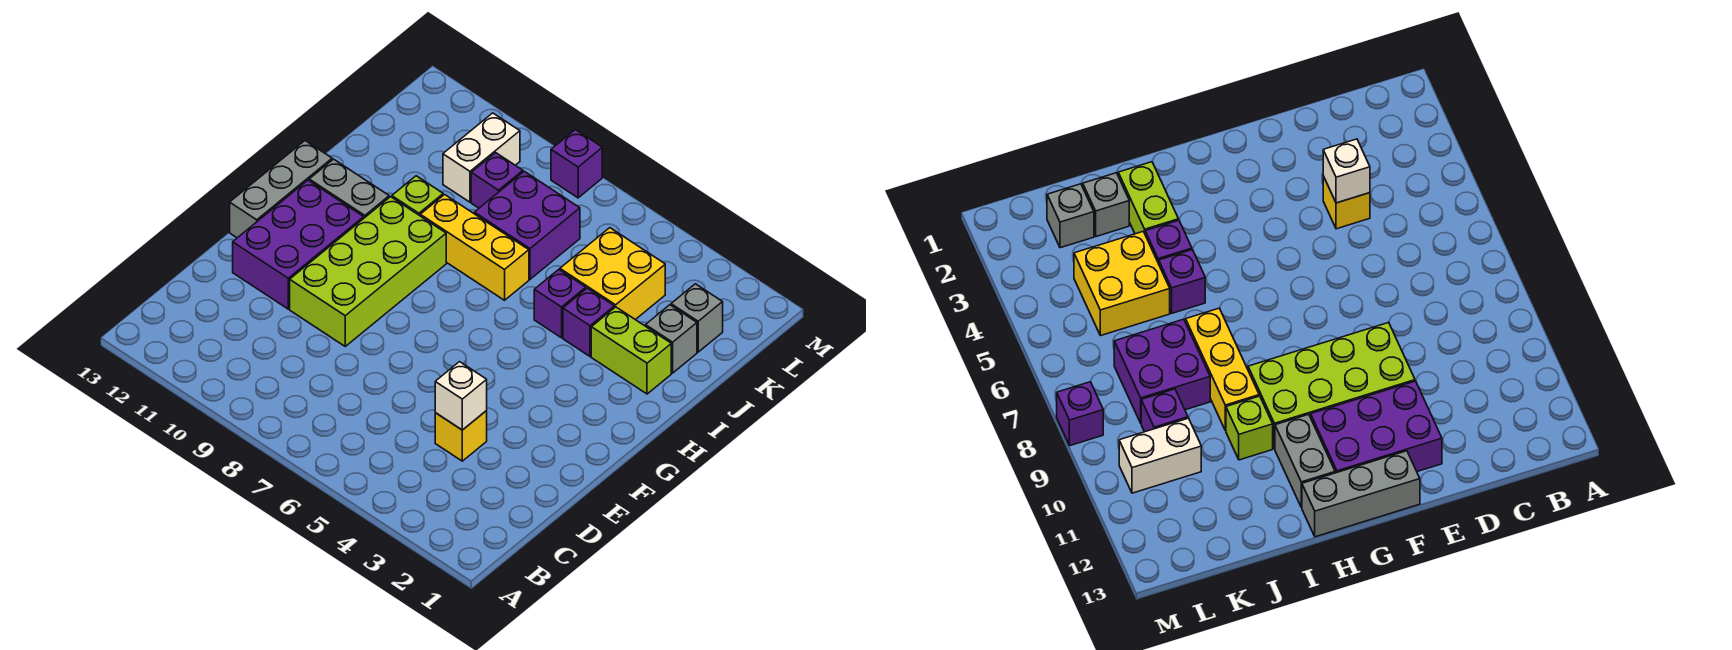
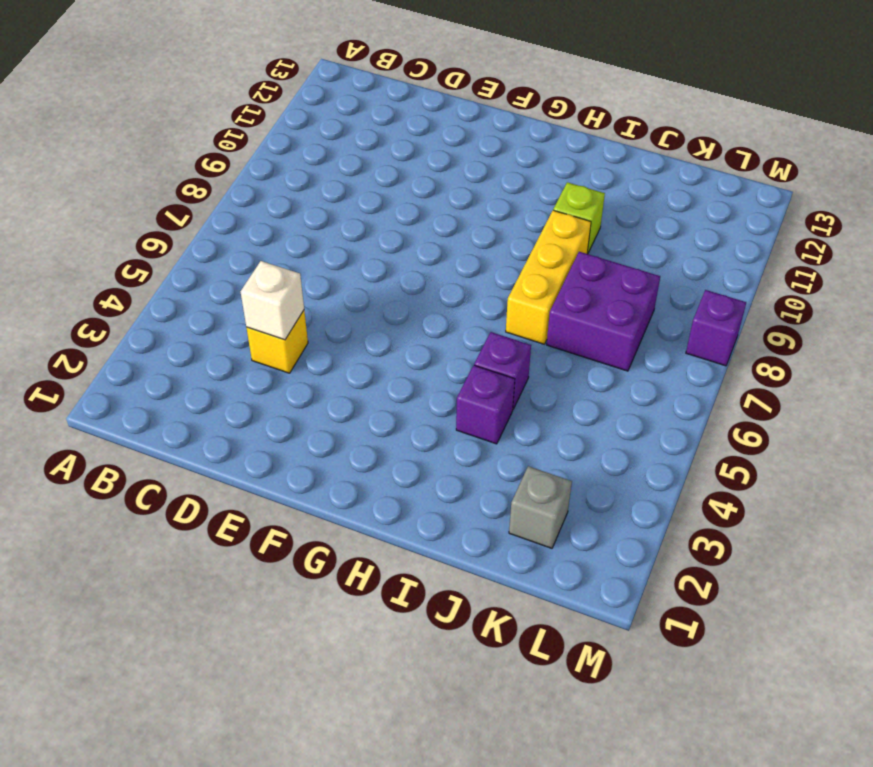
none -> lime brick E9:H10 level 1
none -> purple brick E11:G12 level 1
none -> grey brick F13:H13 level 1

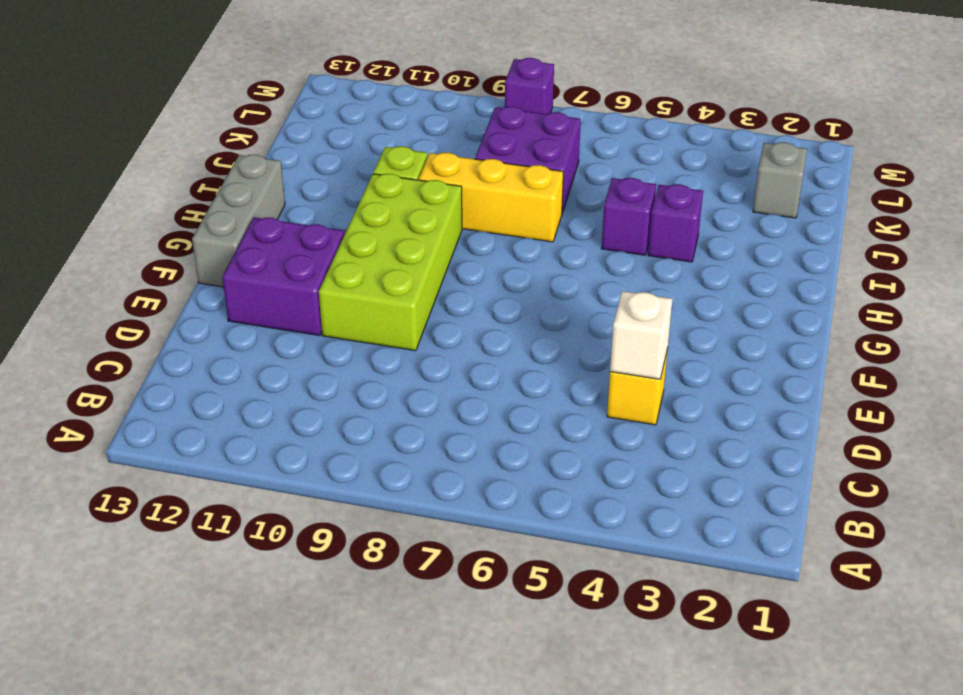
purple brick E11:F12 level 1 -> purple brick E11:G12 level 1
none -> grey brick H11:H12 level 1
none -> lime brick I2:I3 level 1
none -> grey brick J2 level 1

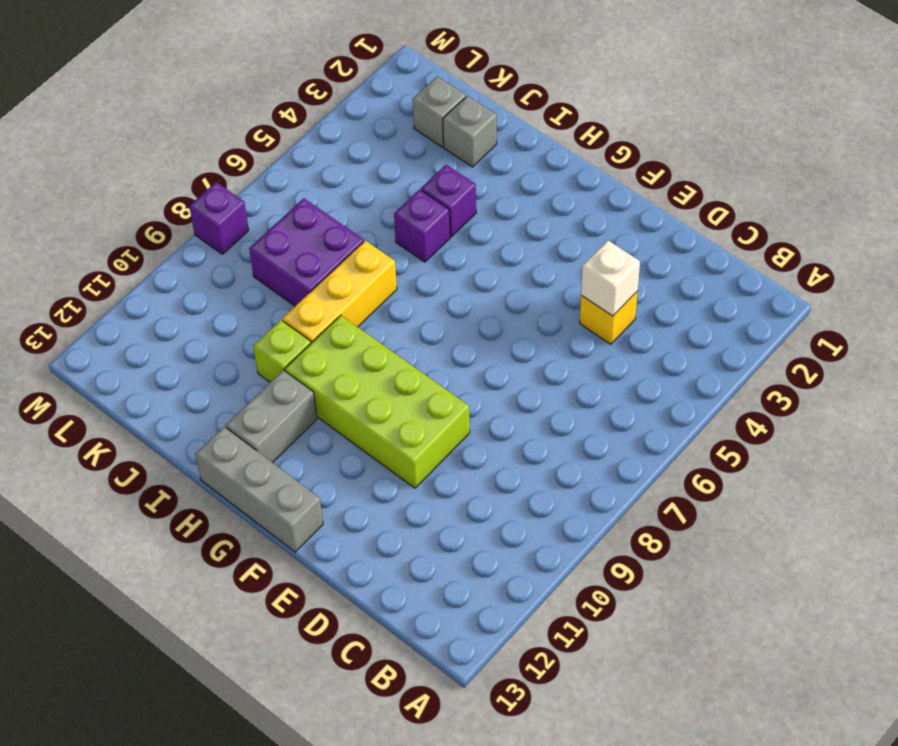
none -> purple brick E11:G12 level 1
none -> lime brick I2:I3 level 1
none -> yellow brick J4:K5 level 1

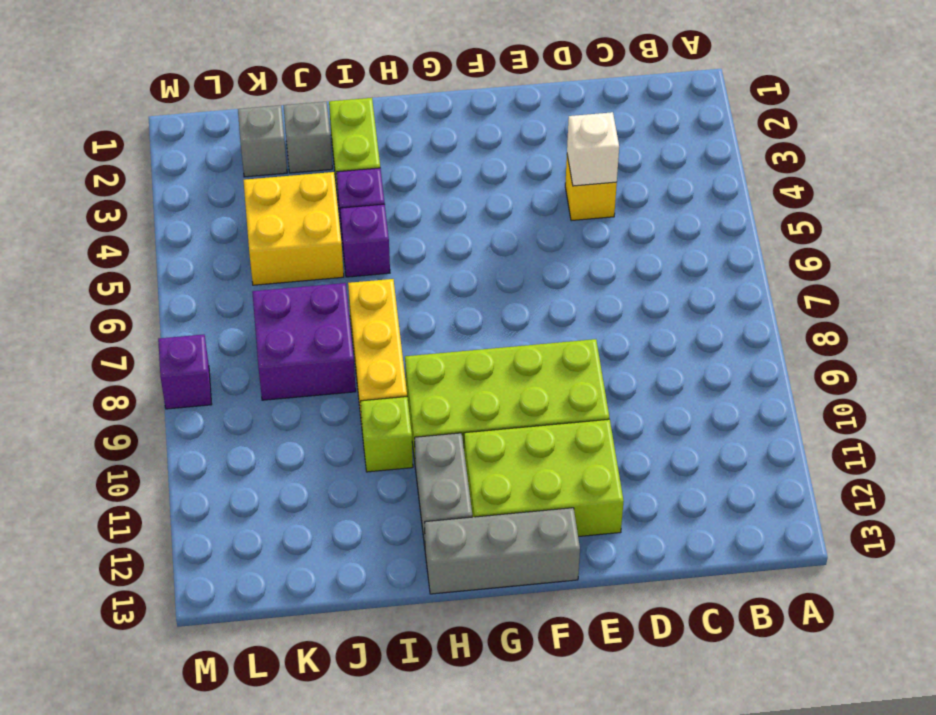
lime brick E11:G12 level 1 -> purple brick E11:G12 level 1
none -> purple brick K9 level 1
none -> white brick K10:L10 level 1

